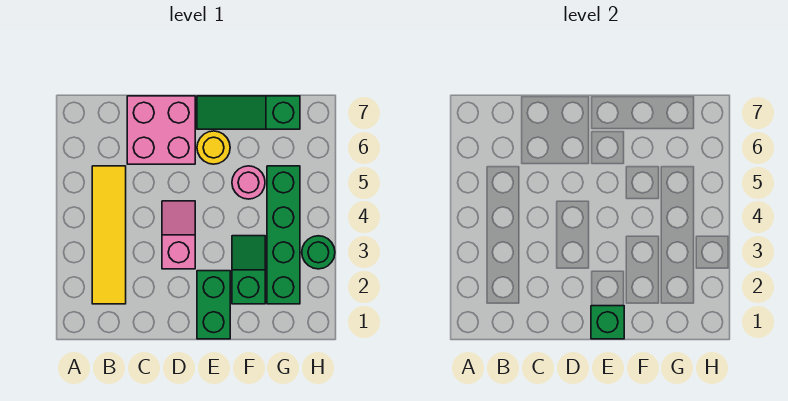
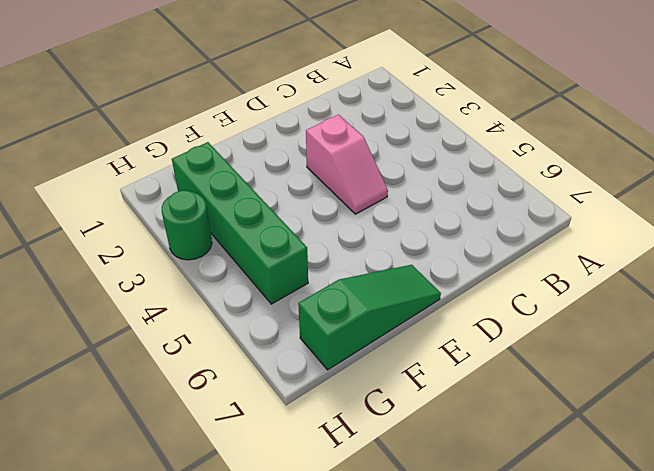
none -> yellow tile B2:B5 level 1
none -> pink brick C6:D7 level 1

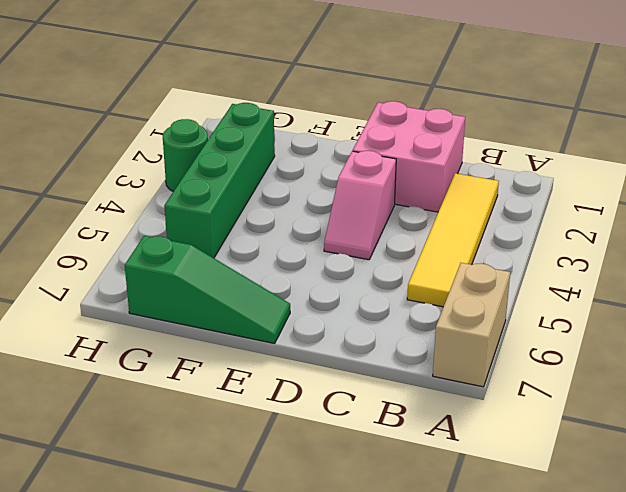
tan brick A6:A7 level 1 -> none
pink brick C1:D2 level 1 -> pink brick C6:D7 level 1
none -> green brick E1:E2 level 1
none -> yellow round brick E6 level 1

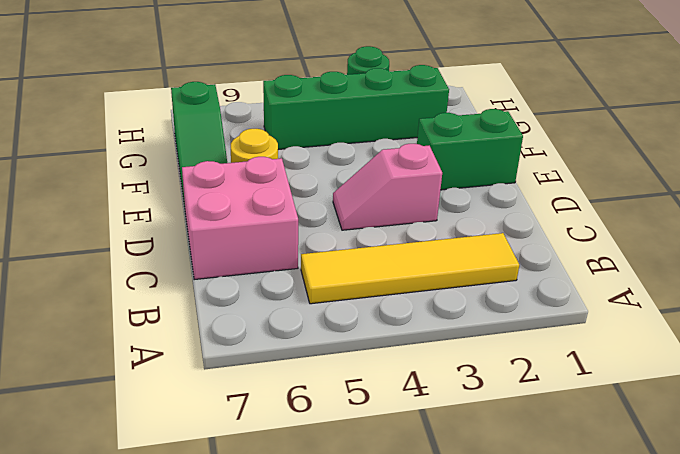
none -> green slope F2:F3 level 1 top 2
none -> pink round brick F5 level 1

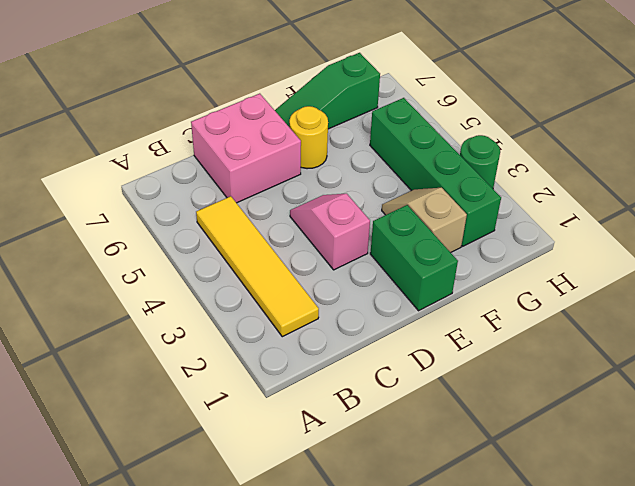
tan slope F2:F3 level 1 top 2 -> green slope F2:F3 level 1 top 2
none -> pink round brick F5 level 1
none -> green brick E1 level 2

